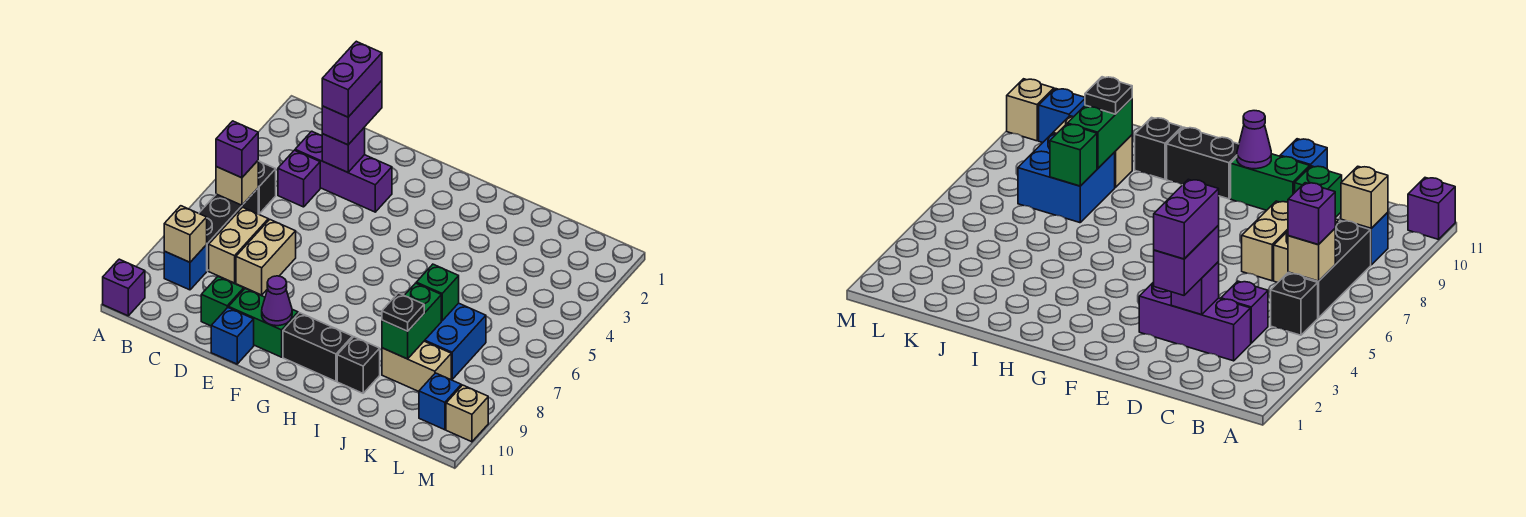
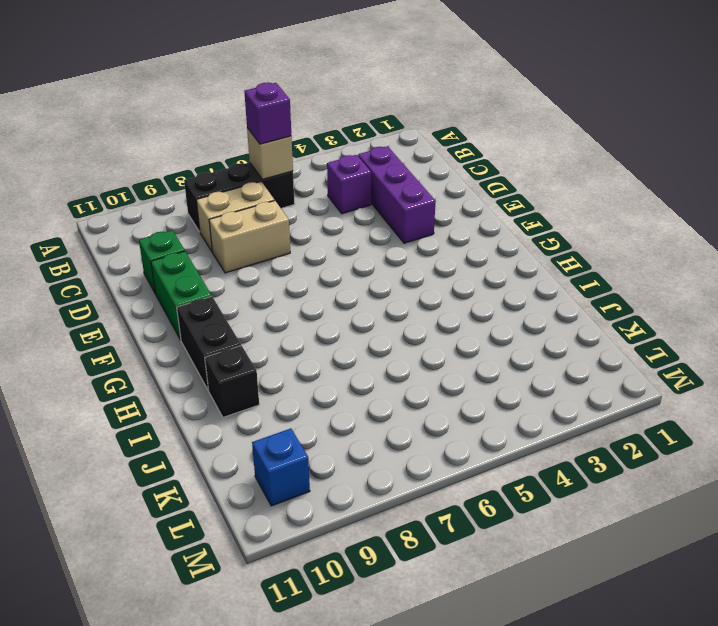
none -> purple brick A11 level 1
none -> black brick B5 level 1
none -> blue brick B9 level 1

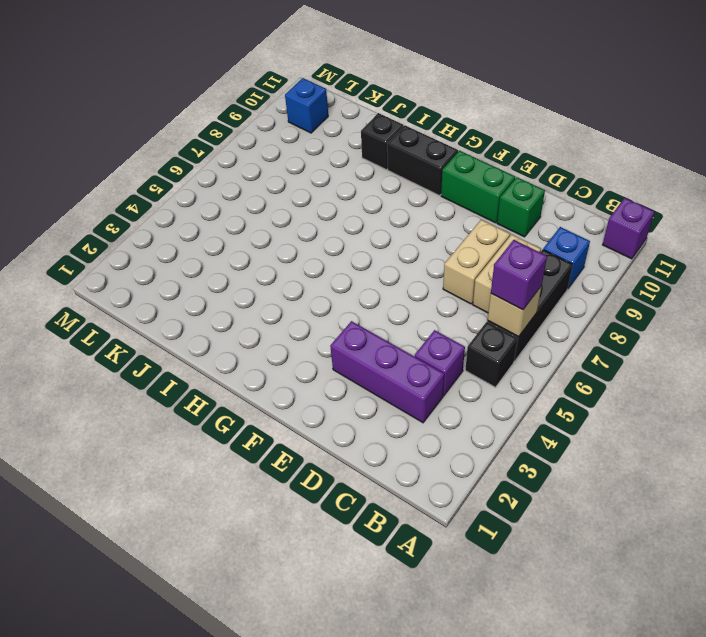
none -> blue brick E11 level 1
none -> blue brick J7:K8 level 1
none -> tan brick J9:K9 level 1

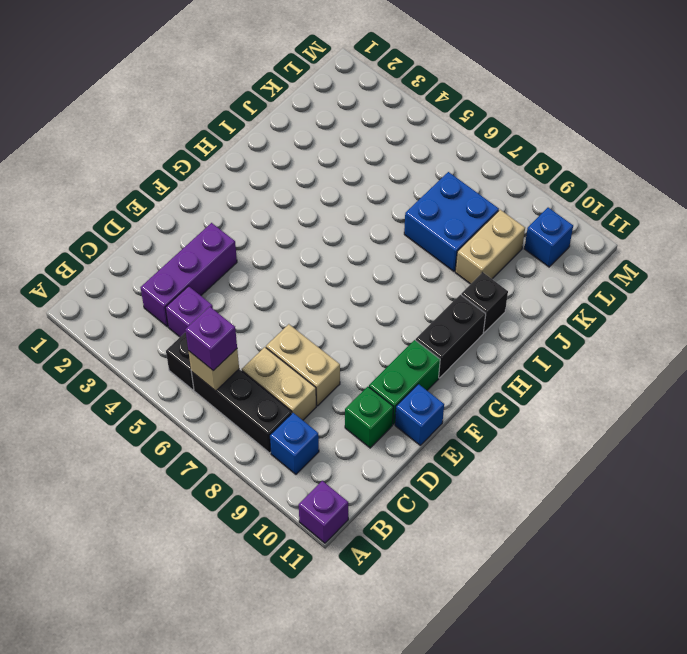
none -> tan brick M10 level 1
none -> tan brick B9 level 2
none -> purple brick D3 level 2

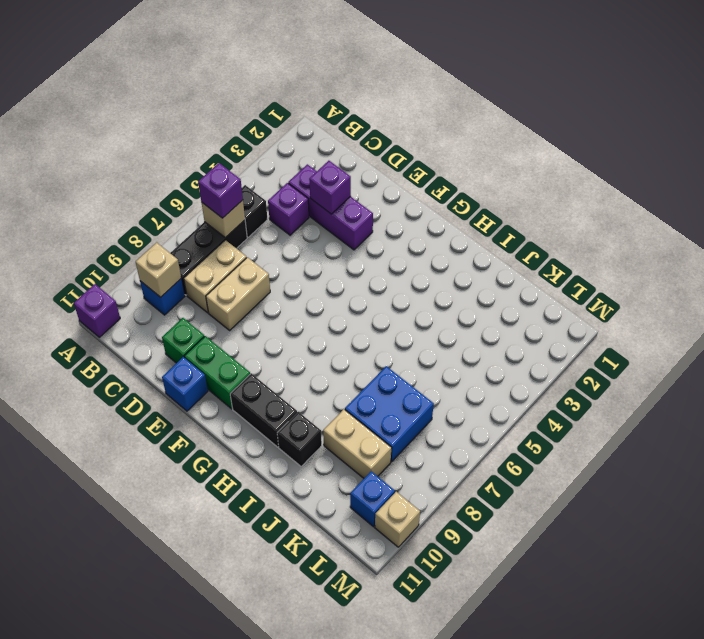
none -> purple cone F10 level 2
none -> green brick J7 level 2
none -> green brick J8:J9 level 2

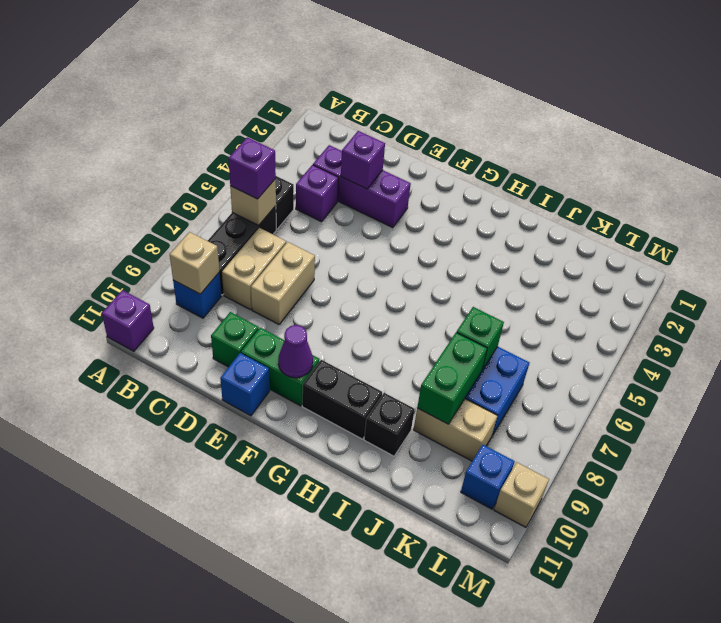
none -> purple brick D2:D3 level 3
none -> black plate J9 level 3
none -> purple brick D2:D3 level 4

